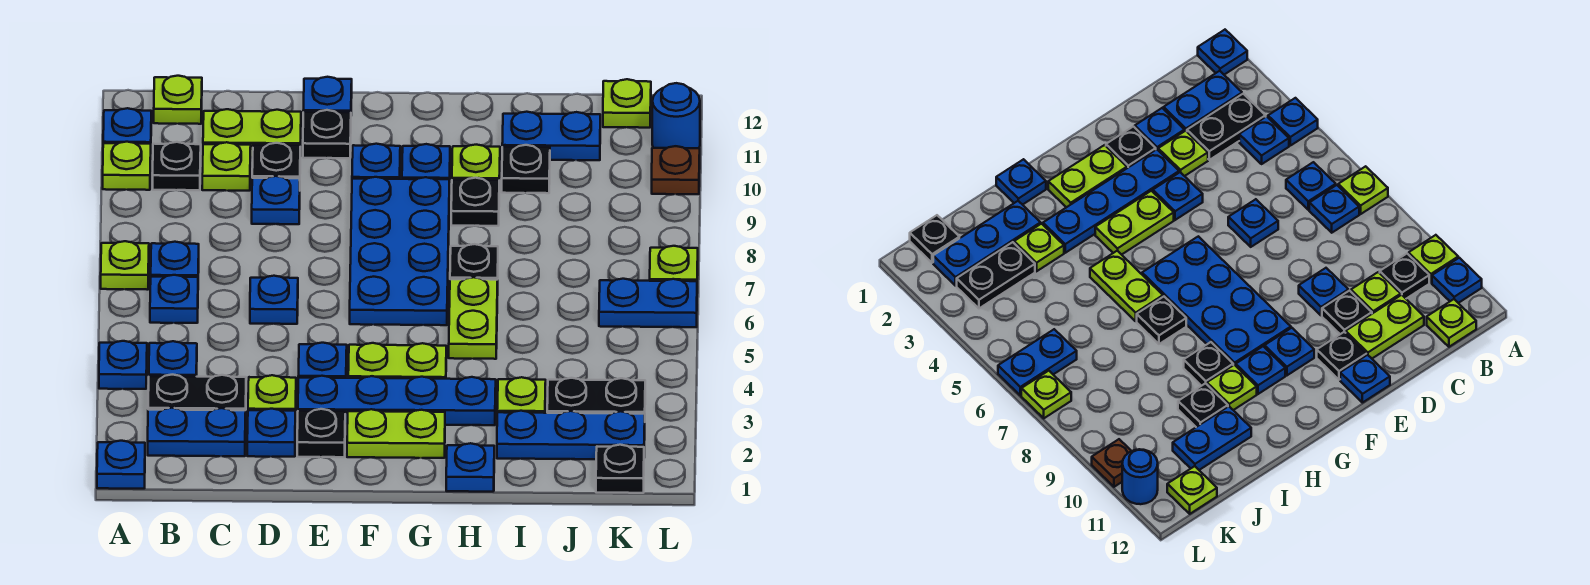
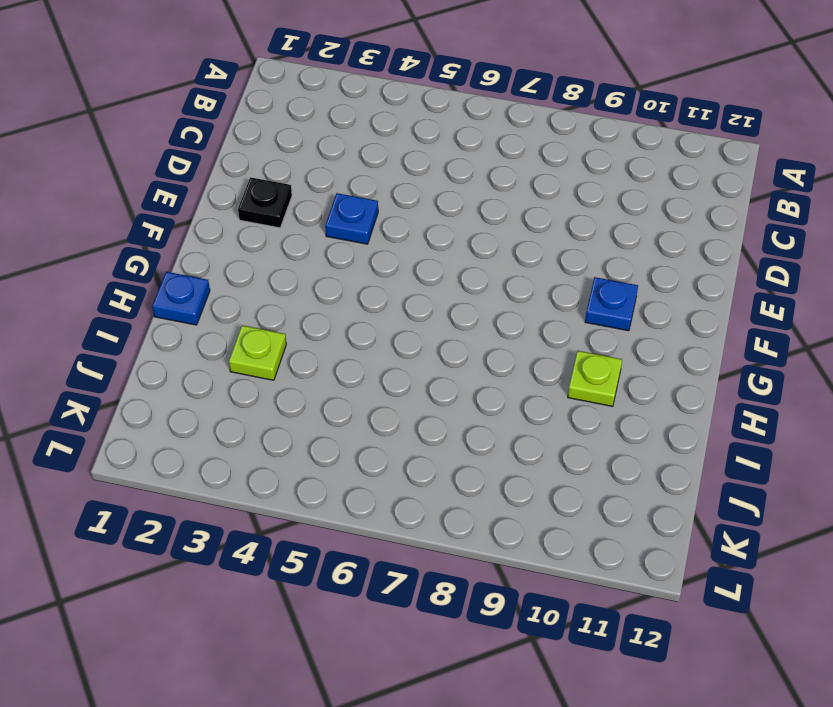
none -> blue plate A1 level 1
none -> blue plate A4 level 1
none -> lime plate A7 level 1
none -> lime plate A10 level 1

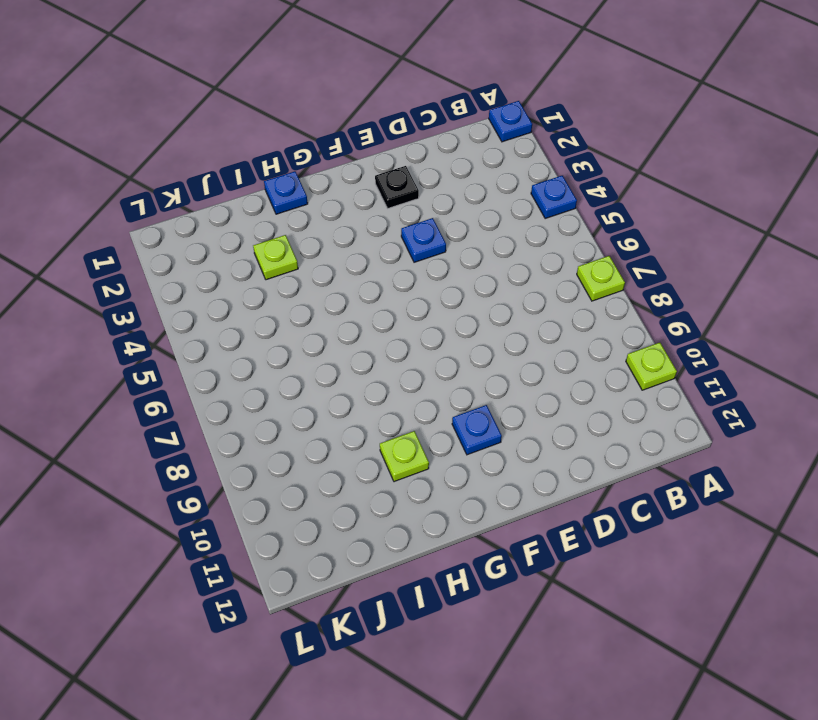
none -> blue plate A11 level 1
none -> blue plate B2:C2 level 1
none -> black plate B3:C3 level 1
none -> blue plate B4 level 1

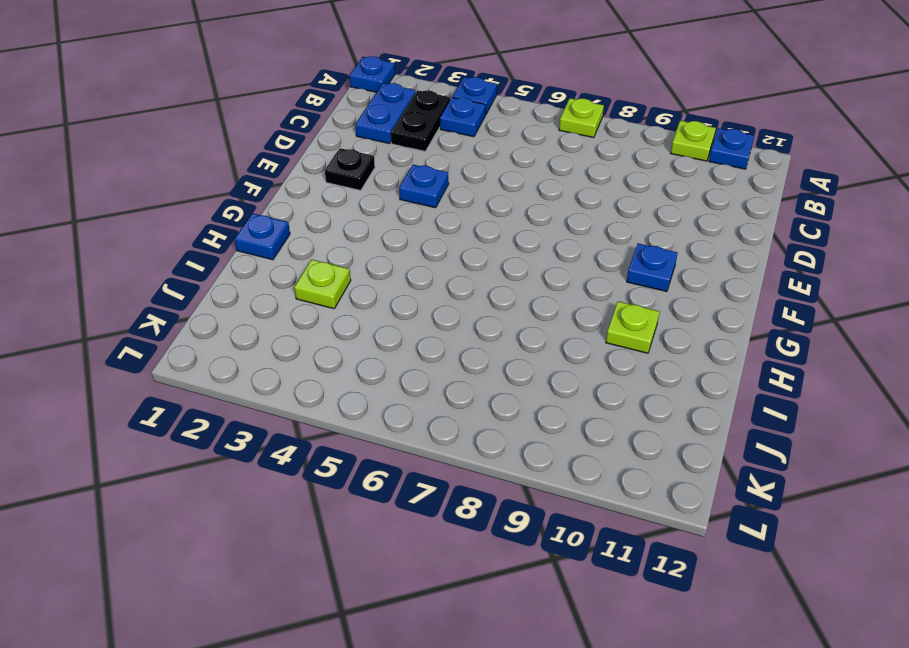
none -> blue plate B6 level 1
none -> blue plate B7 level 1
none -> black plate B10 level 1
none -> lime plate B12 level 1

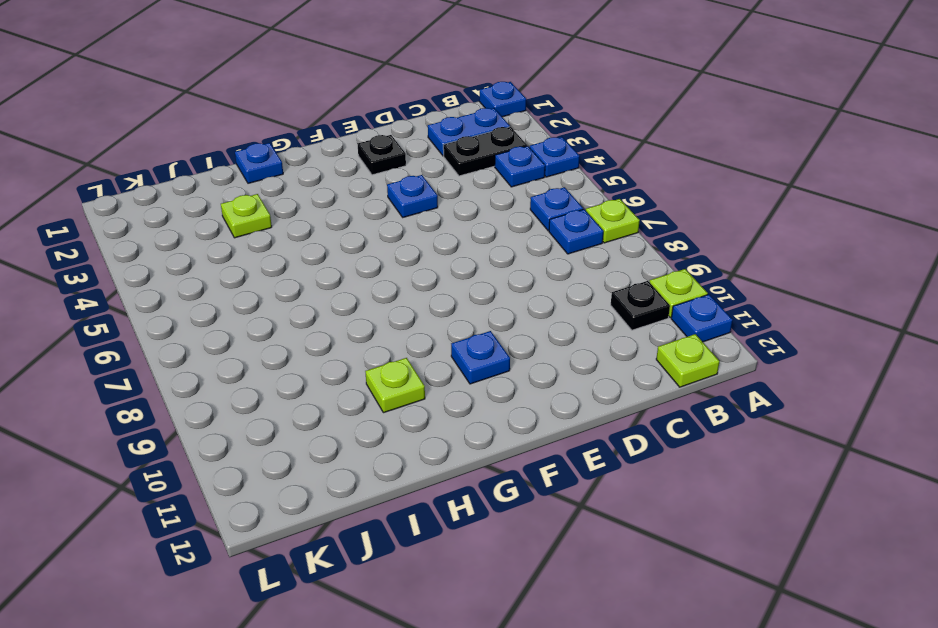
none -> lime plate C10 level 1
none -> lime plate C11:D11 level 1
none -> blue plate D2 level 1
none -> lime plate D3 level 1

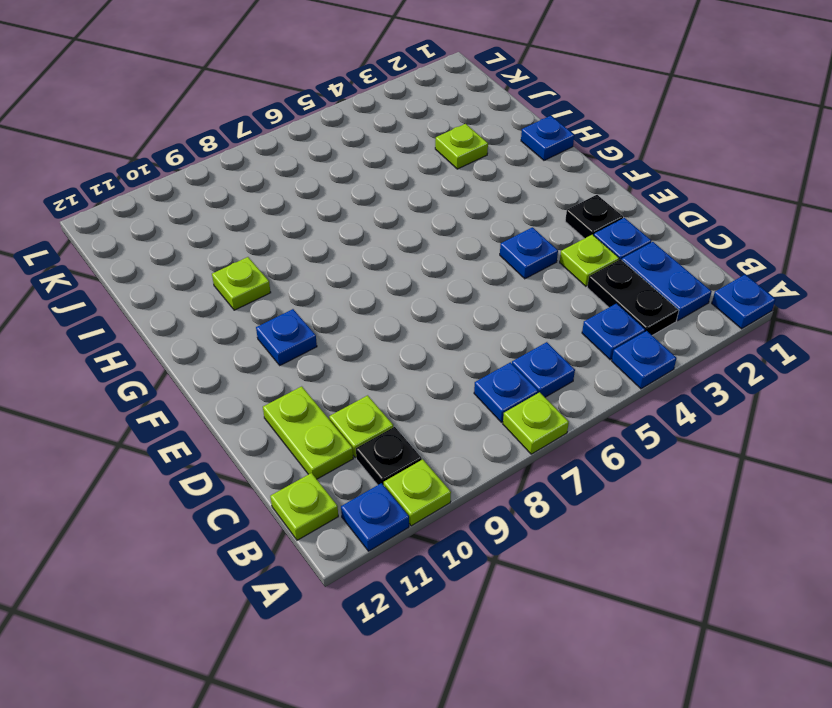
none -> blue plate D6 level 1
none -> blue plate D9 level 1
none -> black plate D10 level 1
none -> blue plate E3:H3 level 1

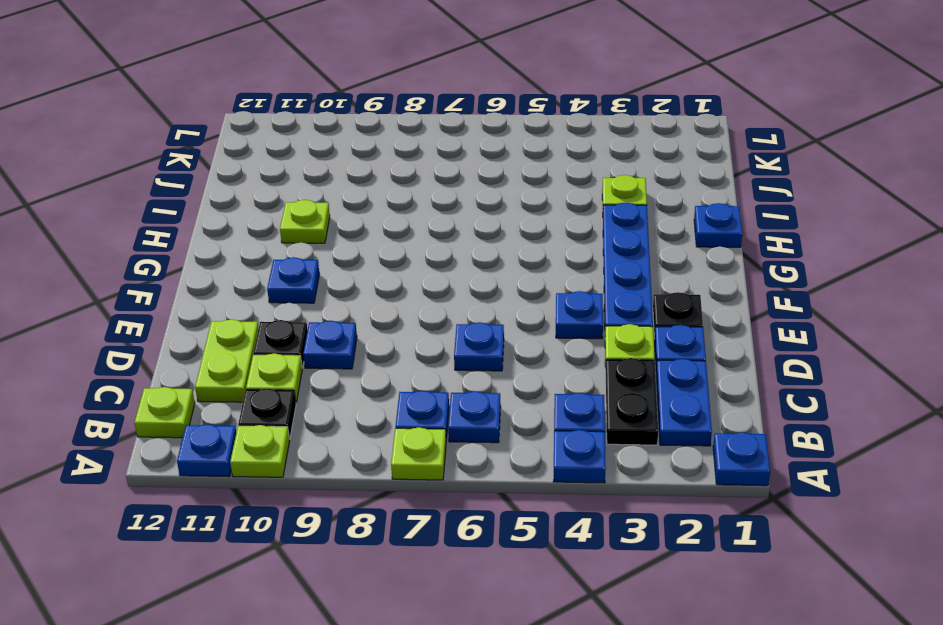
none -> black plate E11 level 1
none -> blue plate E12 level 1
none -> lime plate F2:G2 level 1
none -> lime plate F4:G4 level 1

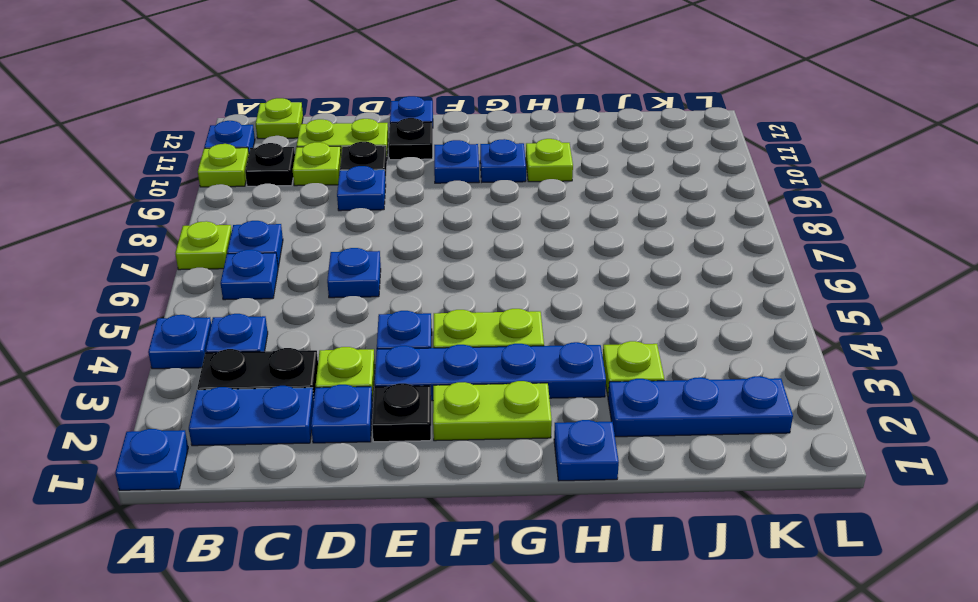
none -> blue plate F6:G9 level 1
none -> lime plate H5:H6 level 1
none -> black plate H7 level 1
none -> black plate H9 level 1

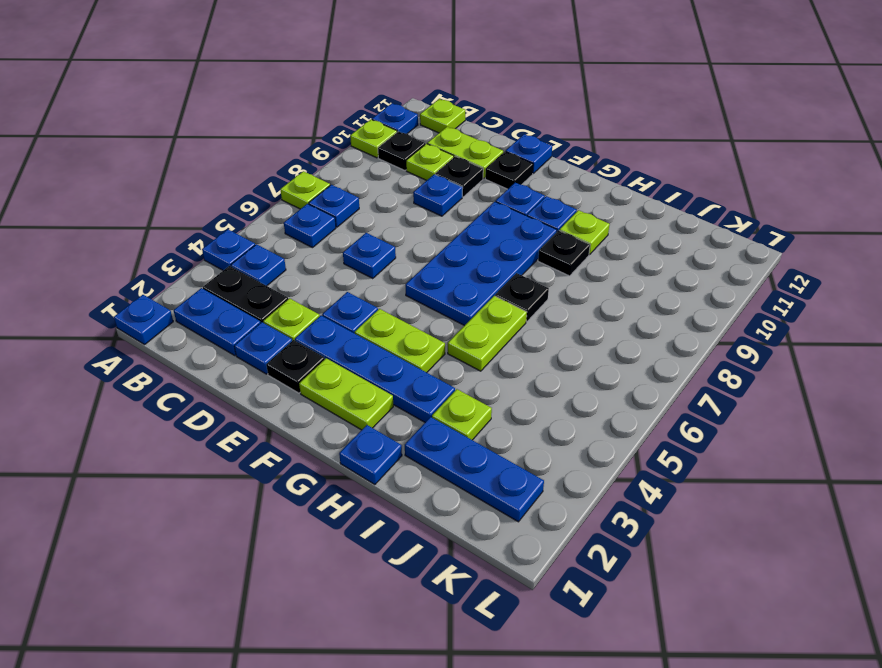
none -> black plate I10 level 1
none -> blue plate I11:J11 level 1
none -> black plate J3:K3 level 1
none -> black plate K1 level 1

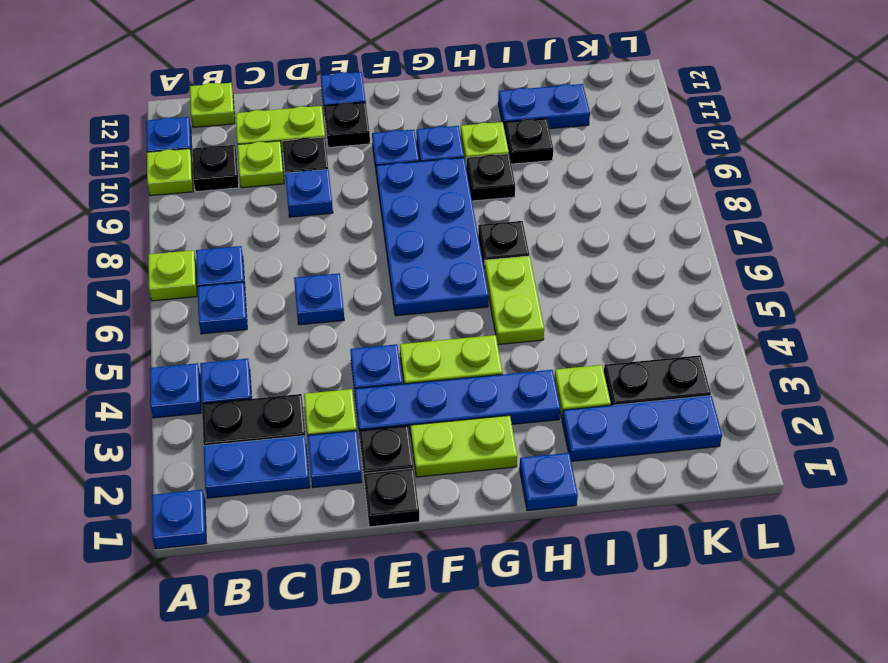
black plate E1 level 1 -> black plate K1 level 1
none -> blue plate K6:L6 level 1
none -> lime plate K12 level 1
none -> lime plate L7 level 1
none -> brown plate L10 level 1

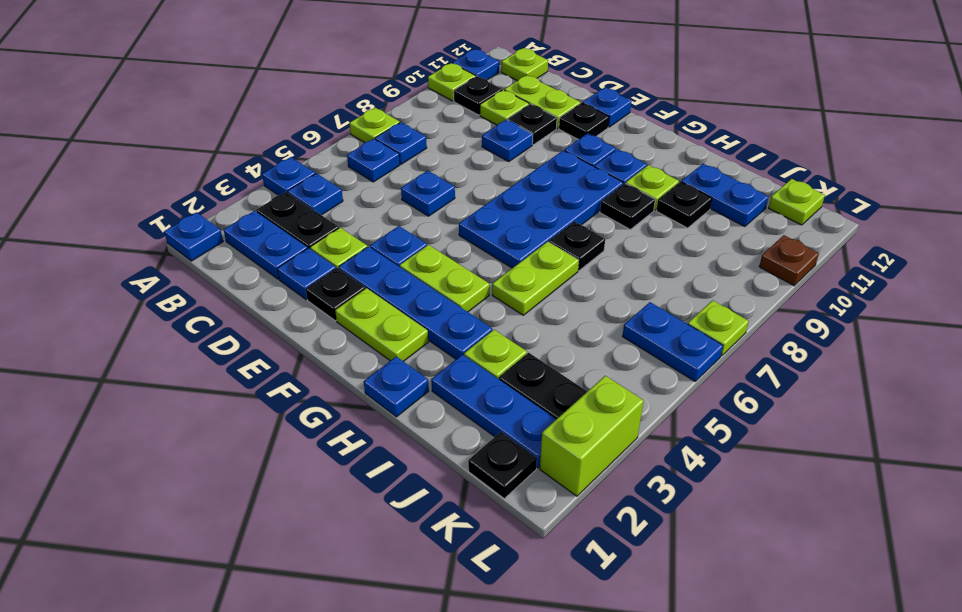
lime brick L2:L3 level 1 -> none
none -> blue round brick L11 level 1

